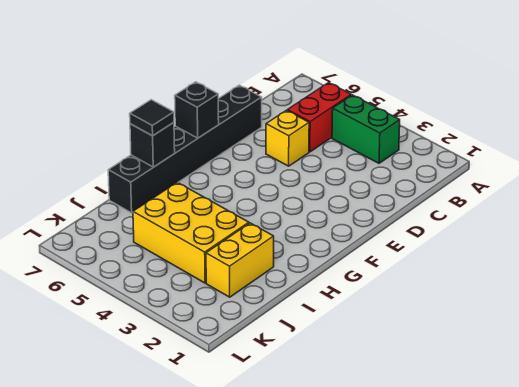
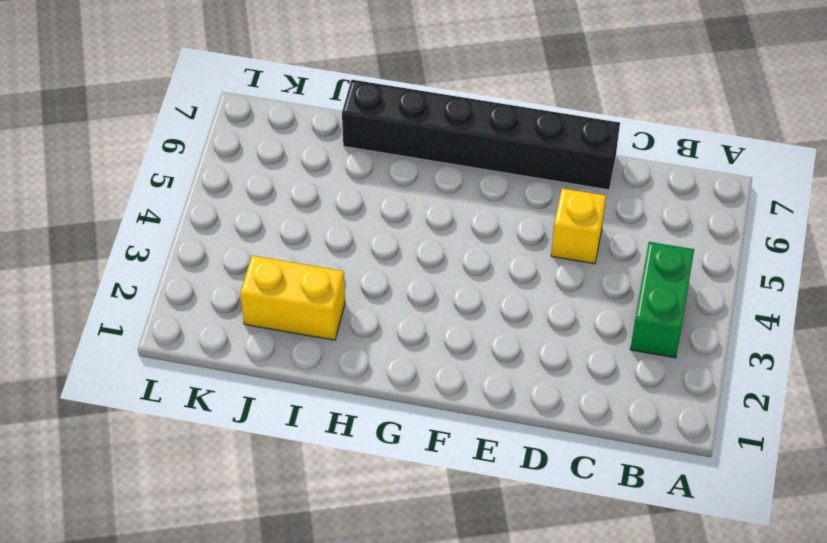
none -> red brick B5:C5 level 1
none -> yellow brick I3:J5 level 1

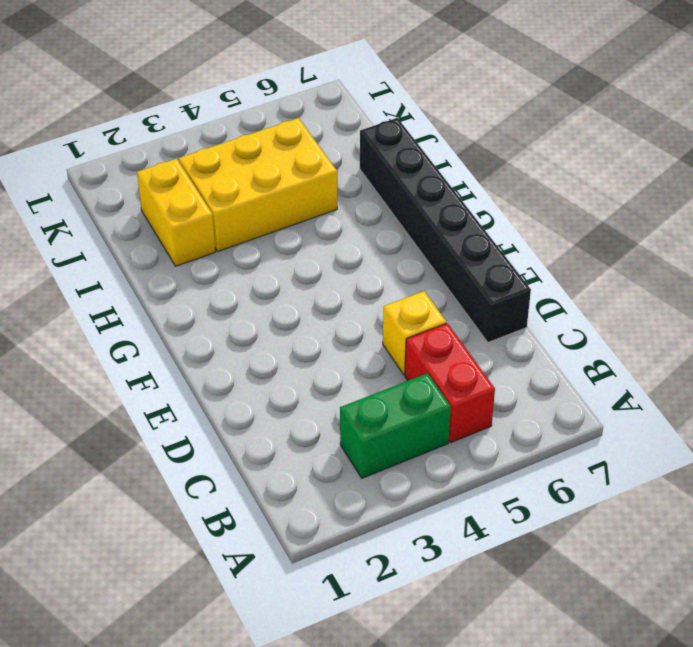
none -> black brick F7 level 2
none -> black brick H7 level 2

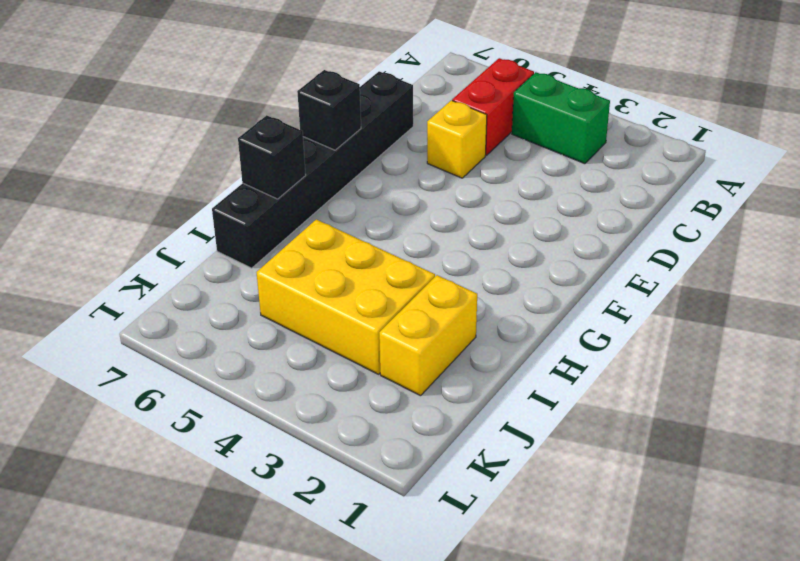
none -> black tile H7 level 3

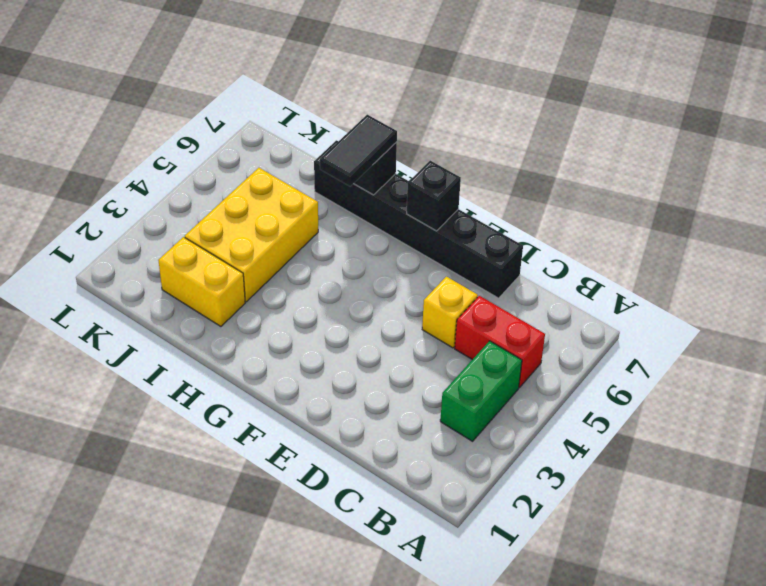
black tile H6:H7 level 3 -> black tile H7 level 3

